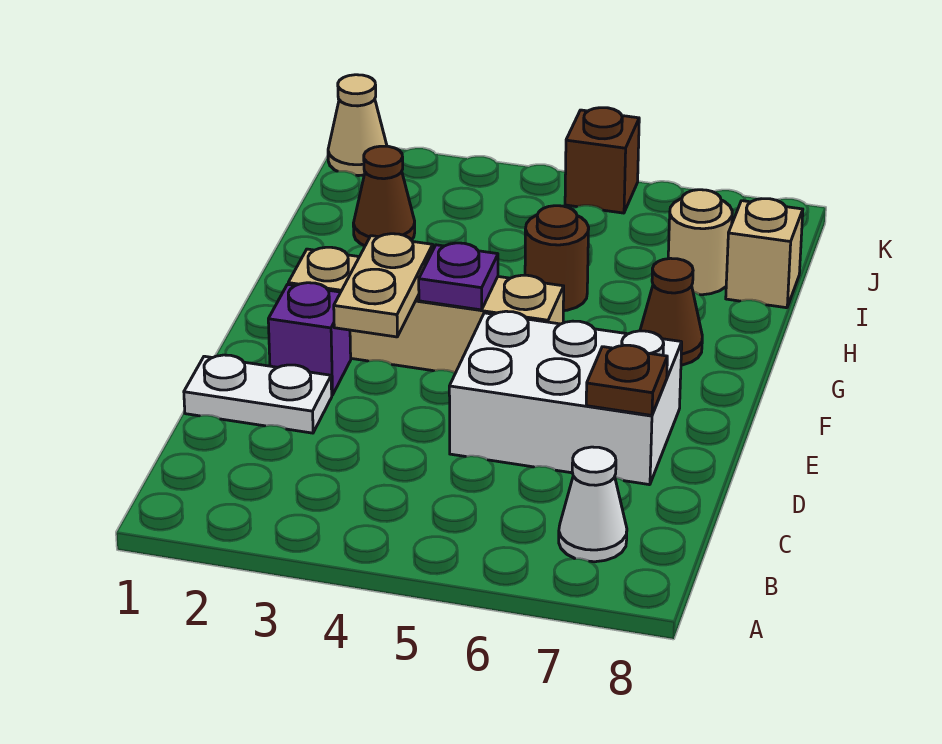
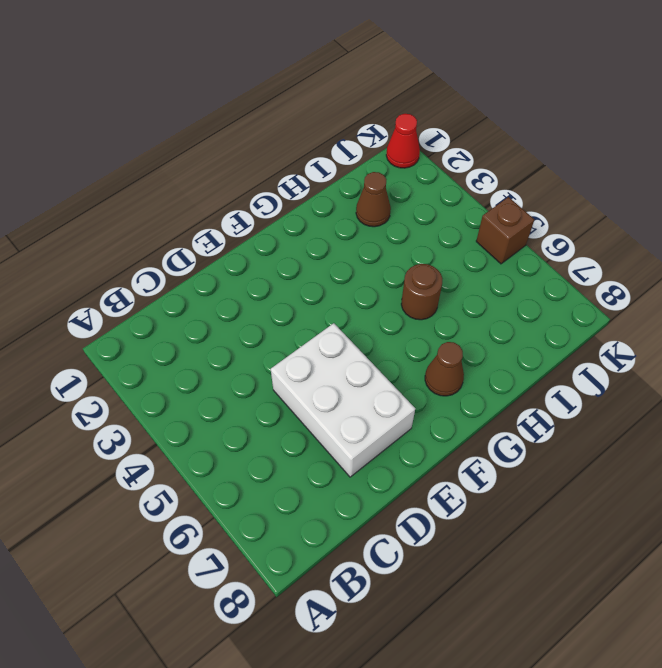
red cone K1 level 1 -> tan cone K1 level 1
none -> white cone B7 level 1
none -> white plate D1:D2 level 1
none -> purple brick E2 level 1

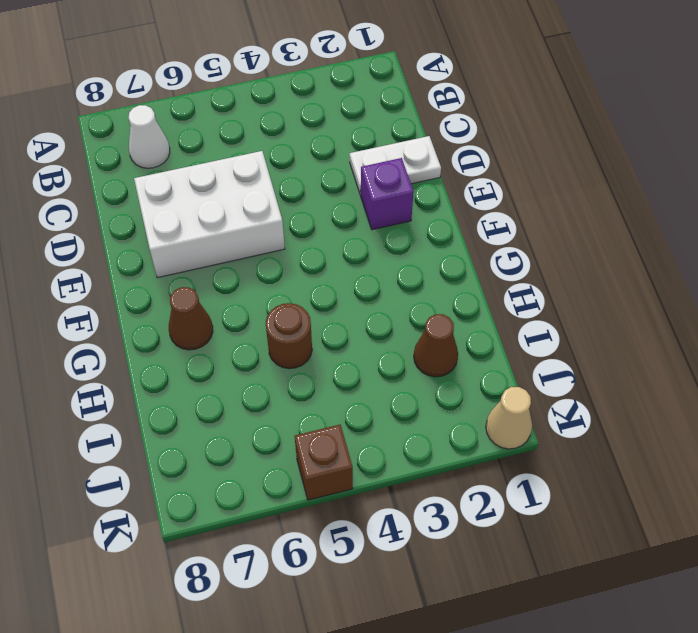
none -> tan brick F2:F5 level 1
none -> tan round brick I7 level 1
none -> tan brick I8 level 1

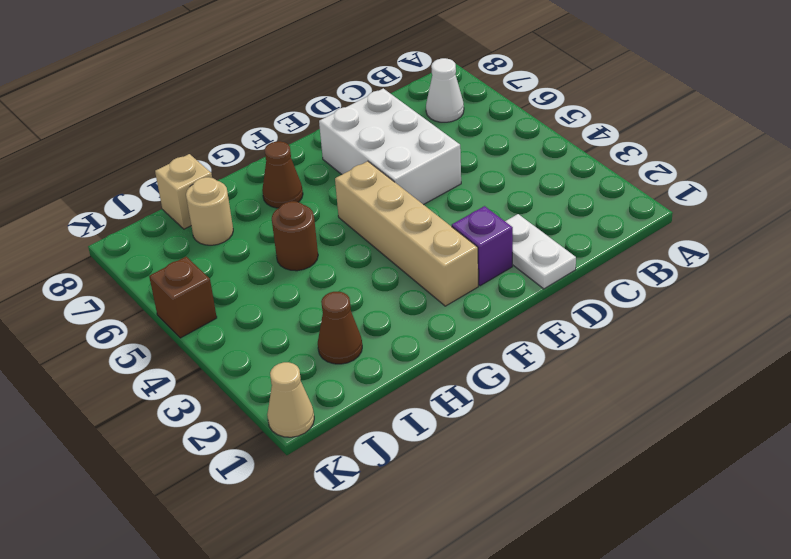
none -> brown plate D7 level 2
none -> tan plate E3:F3 level 2
none -> purple plate F4 level 2

